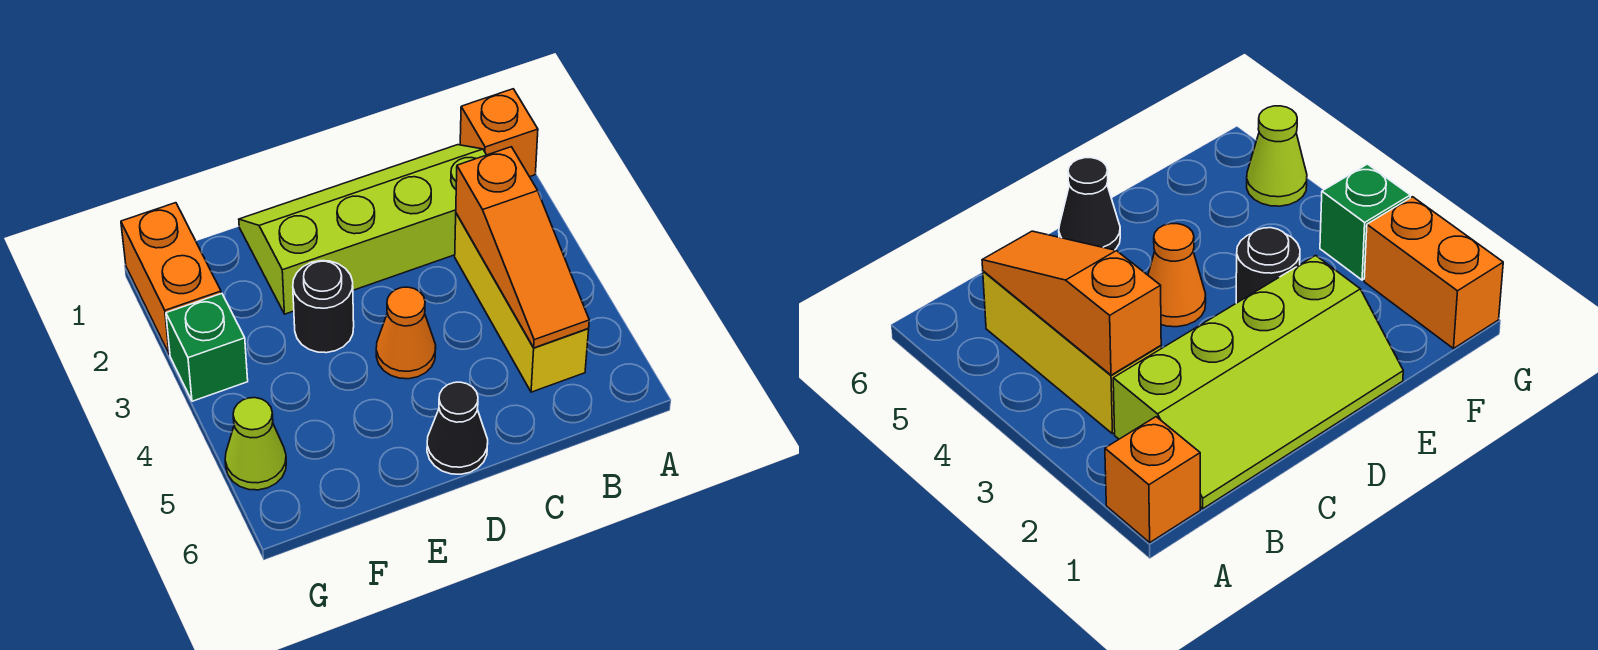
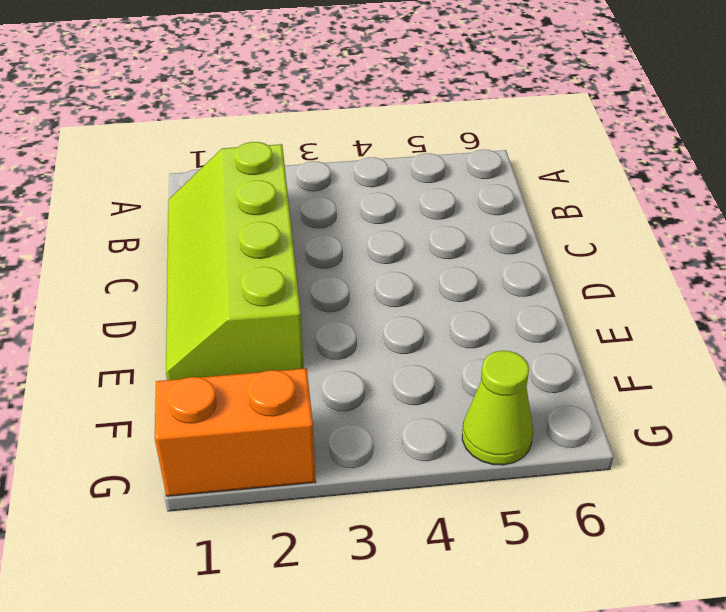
none -> orange brick A1 level 1
none -> yellow brick B3:B5 level 1

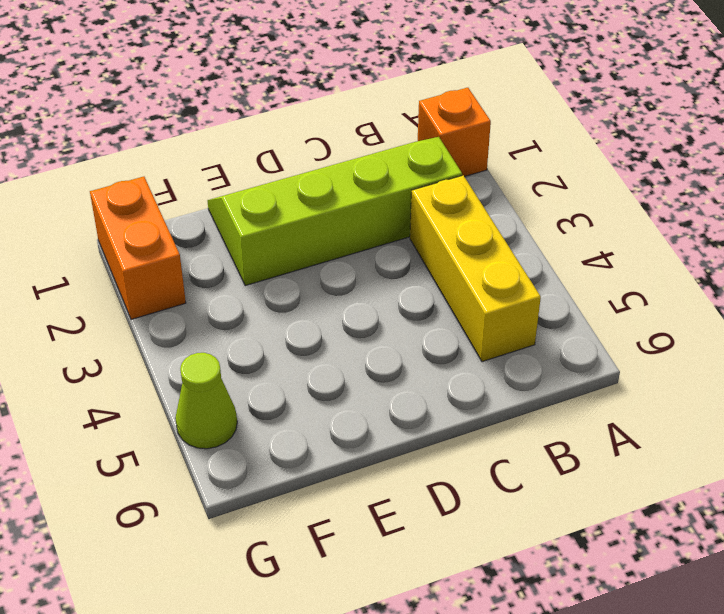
none -> orange cone D4 level 1
none -> black cone D6 level 1

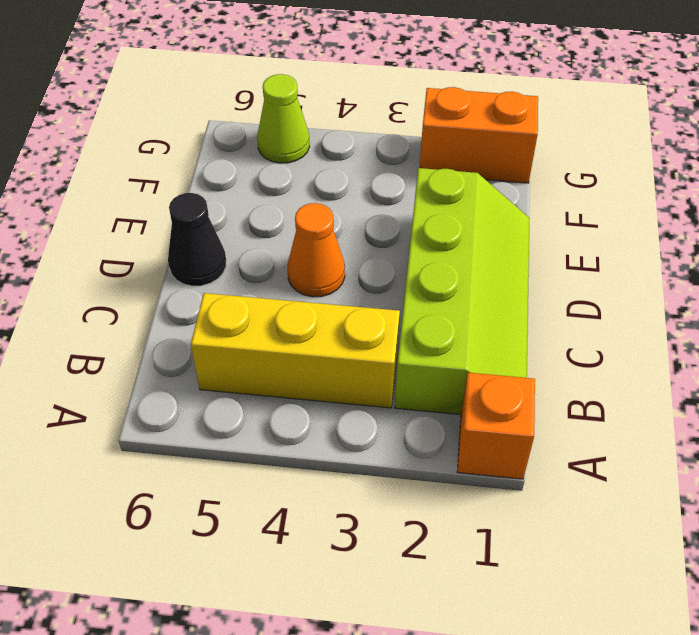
none -> black round brick E3 level 1
none -> green brick G3 level 1

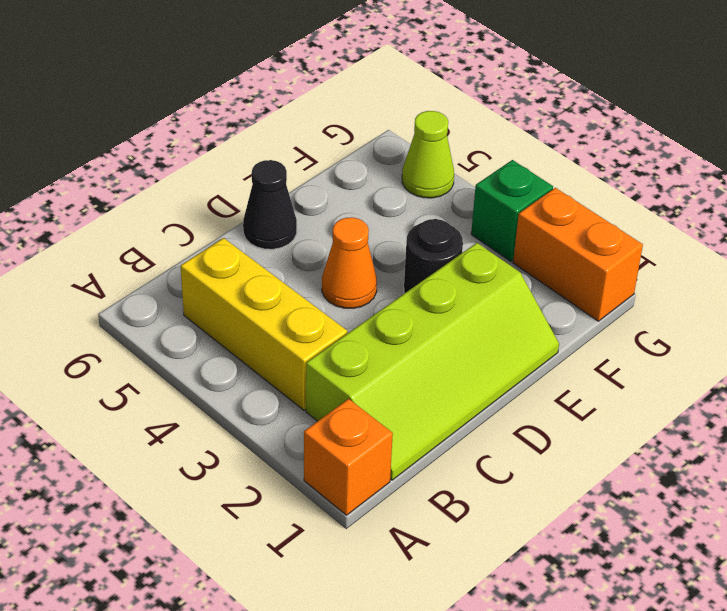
none -> orange slope B3:B5 level 2 top 3

